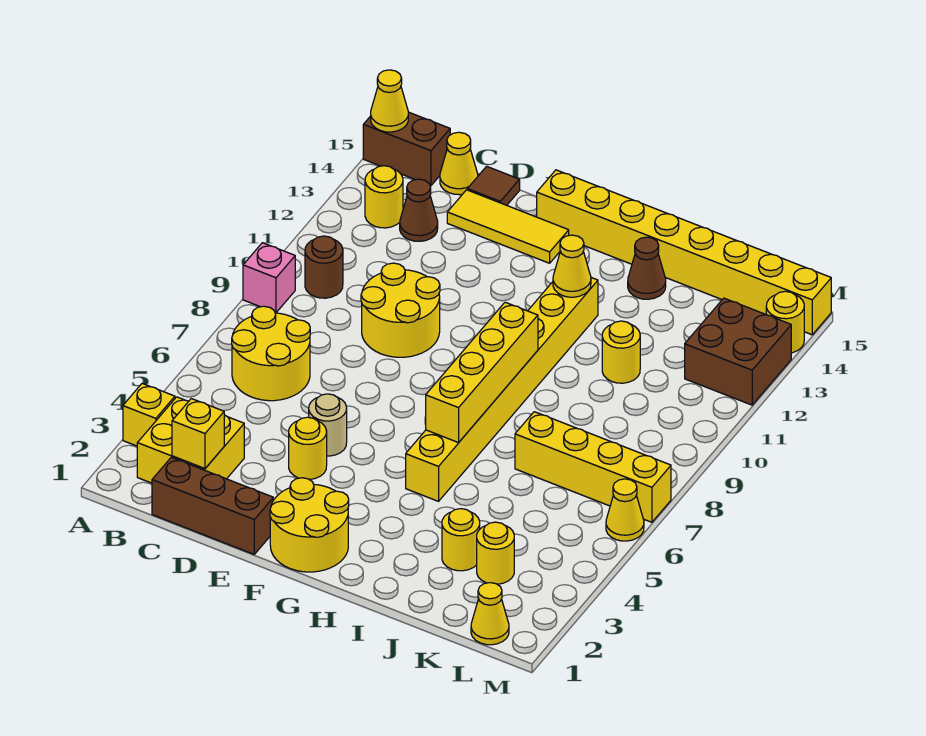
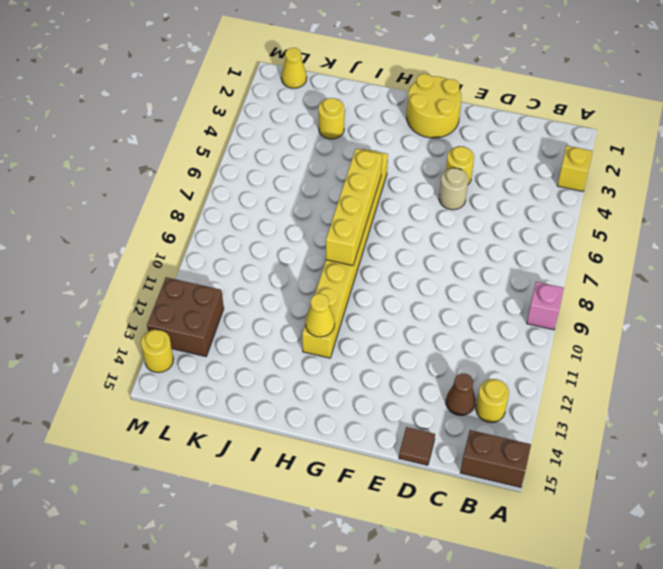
none -> yellow brick B2:C3 level 1
none -> yellow round brick B6:C7 level 1
none -> brown round brick B10 level 1
none -> brown brick C1:E1 level 1

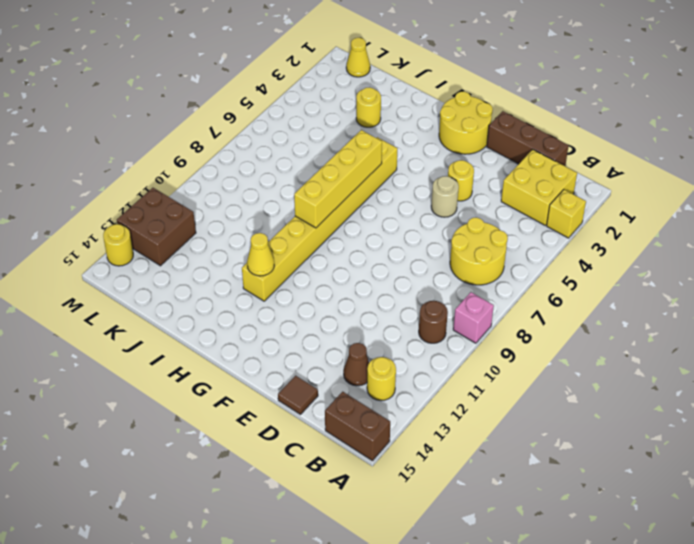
none -> yellow cone C15 level 1
none -> yellow round brick D9:E10 level 1
none -> yellow tile D14:F14 level 1
none -> yellow brick F15:M15 level 1

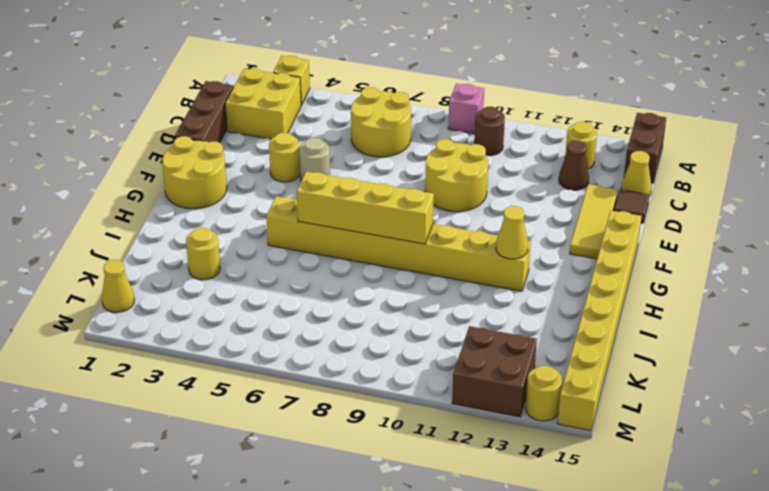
none -> brown cone I14 level 1
none -> yellow brick J7:M7 level 1
none -> yellow round brick J11 level 1
none -> yellow round brick K3 level 1

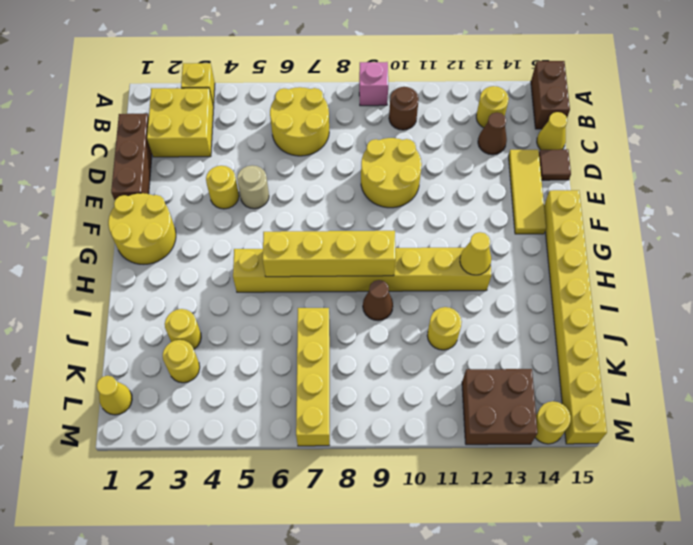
brown cone I9 level 1 -> brown cone I14 level 1
none -> yellow cone M6 level 1
none -> yellow cone A15 level 2
none -> yellow brick C2 level 2

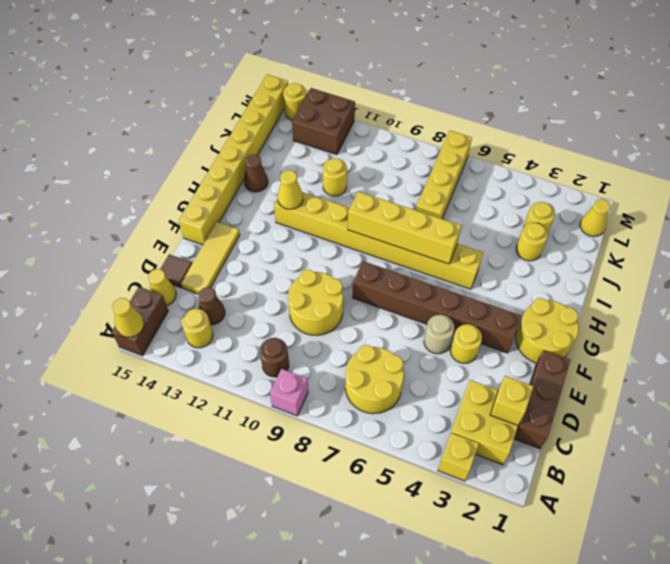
brown brick F3:F8 level 1 -> none
none -> yellow cone M6 level 1

